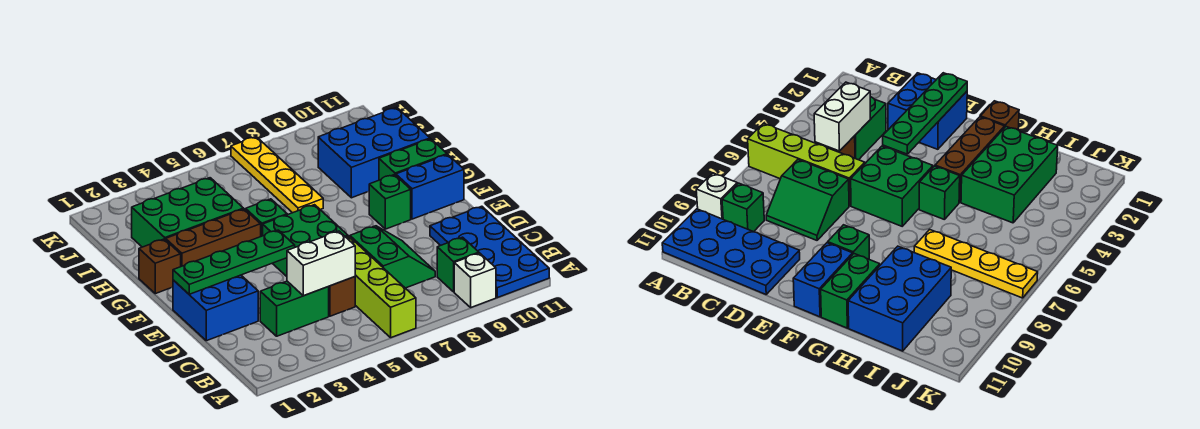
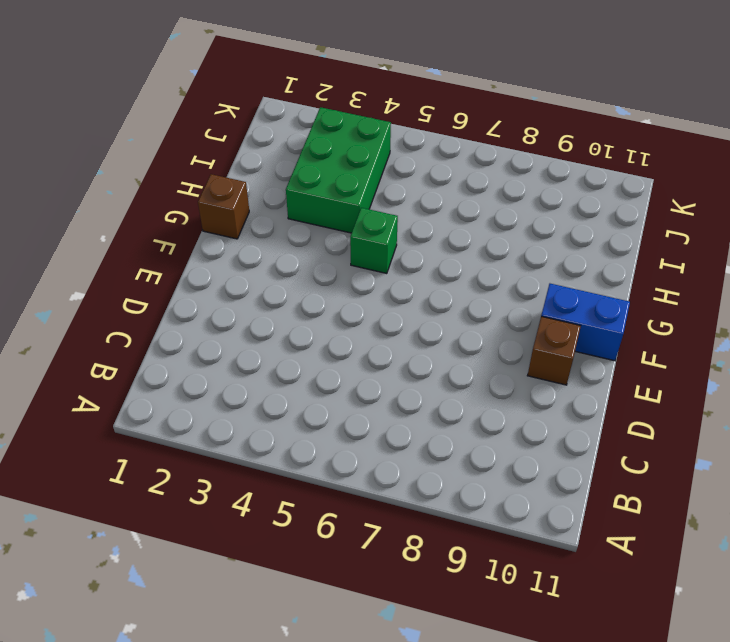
brown brick E10 level 1 -> brown brick C5 level 1
green brick H3:J4 level 1 -> green brick H2:I4 level 1
none -> lime brick A6:D6 level 1
none -> white brick A9 level 1
none -> blue plate A10:D11 level 1

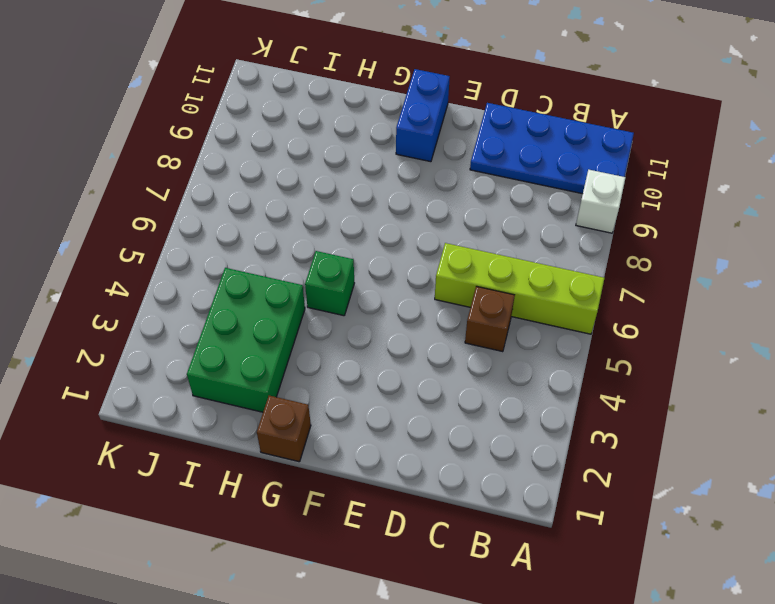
none -> green brick B9 level 1
none -> green brick C3:C4 level 1
none -> green slope C7:D8 level 1 top 7

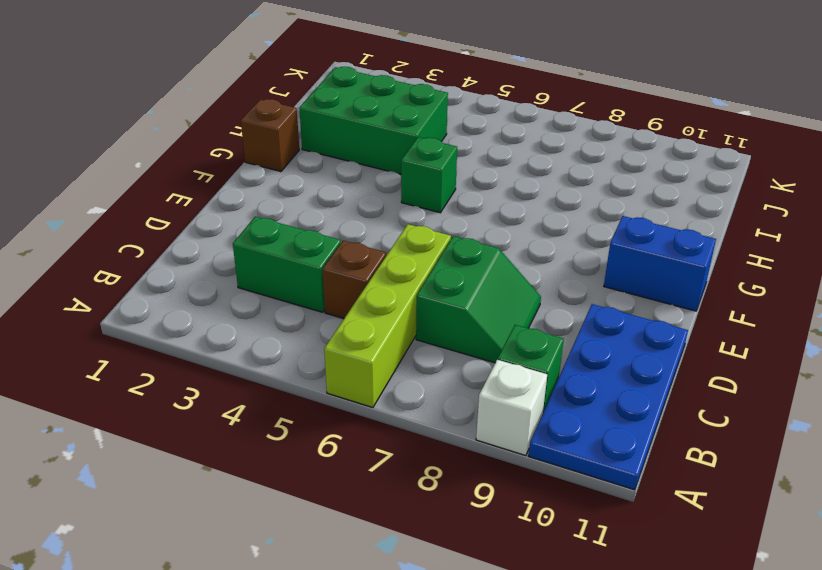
none -> blue brick D1:E2 level 1
none -> green brick E5:F6 level 1
none -> green brick F9 level 1

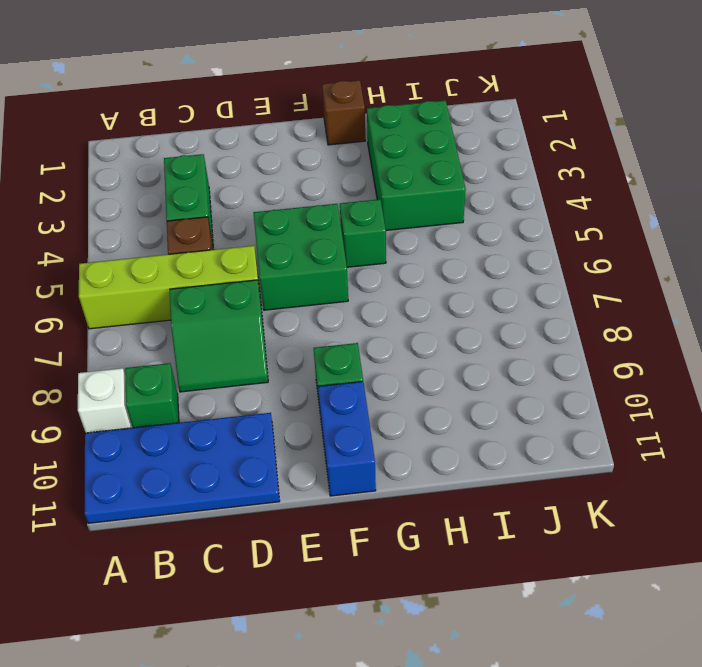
none -> blue brick D1:E2 level 1
none -> brown brick G2:G4 level 1
none -> green brick G10:G11 level 1

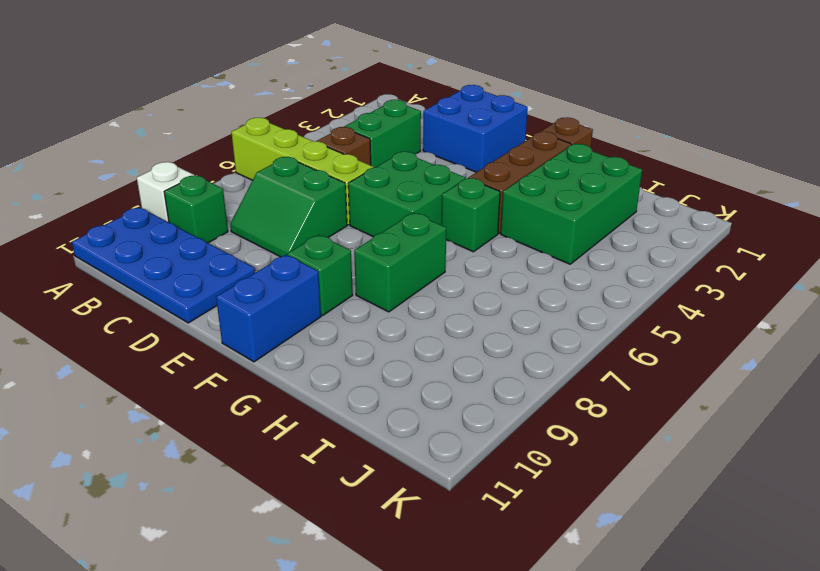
green brick G7:G8 level 1 -> green brick G10:G11 level 1
none -> yellow plate H7:K7 level 1
none -> blue brick H9:I11 level 1
none -> white brick C4:C5 level 2

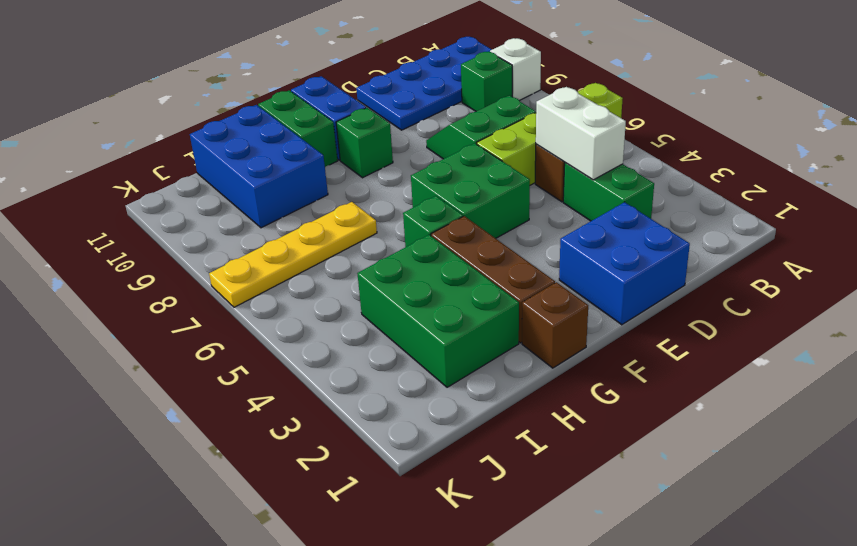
none -> green plate E1:E4 level 2

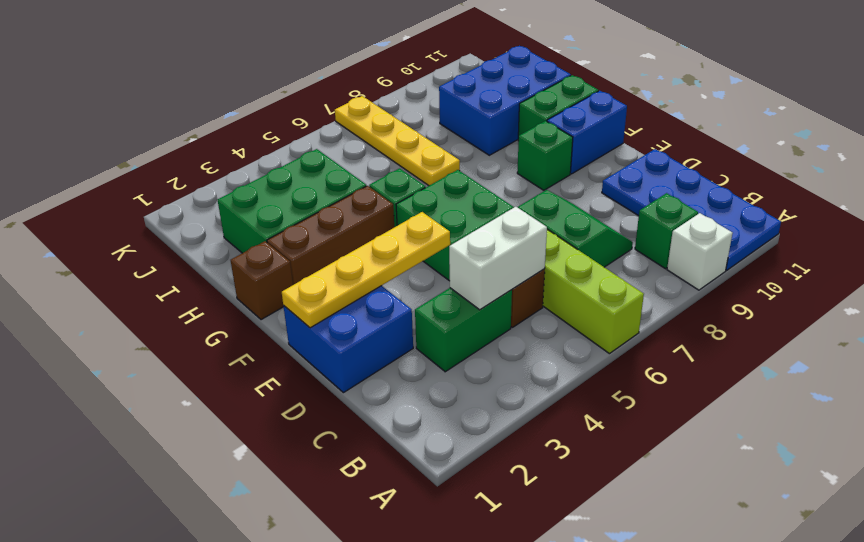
yellow plate E1:E4 level 2 -> green plate E1:E4 level 2

